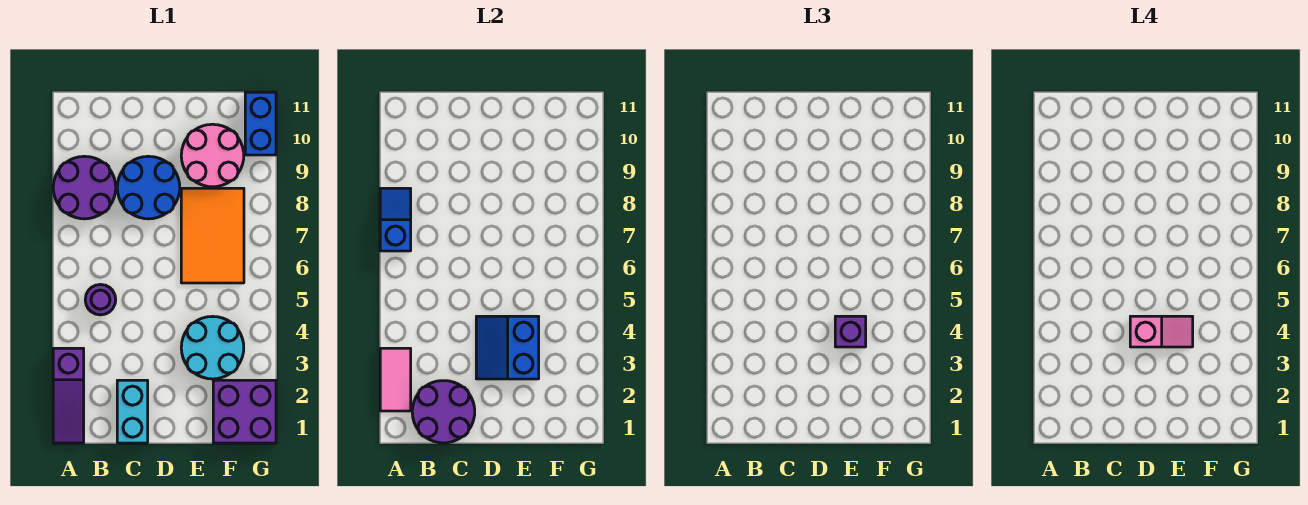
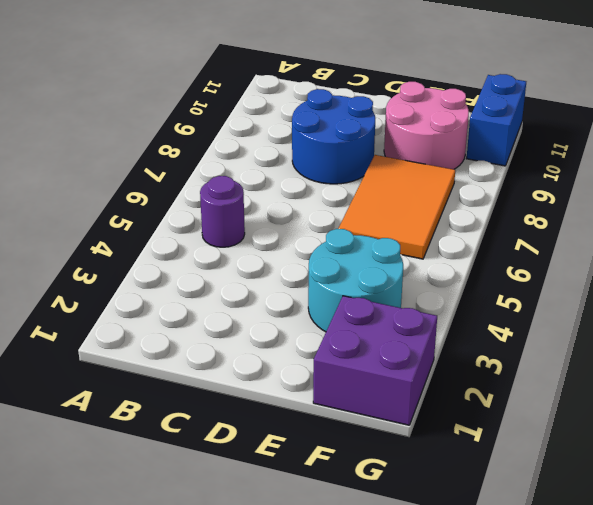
none -> purple slope A1:A3 level 1 top 3
none -> purple round brick A8:B9 level 1
none -> cyan brick C1:C2 level 1

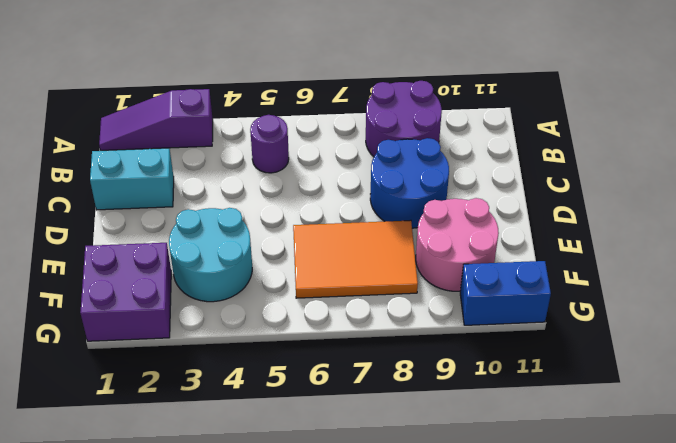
none -> pink tile A2:A3 level 2
none -> blue slope A7:A8 level 2 top 7
none -> purple round brick B1:C2 level 2

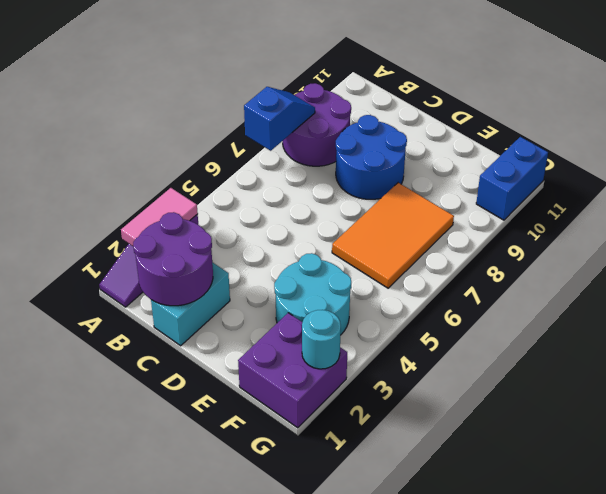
cyan round brick G2 level 2 -> none
none -> purple round brick B5 level 1
none -> pink round brick E9:F10 level 1
none -> blue slope D3:E4 level 2 top E

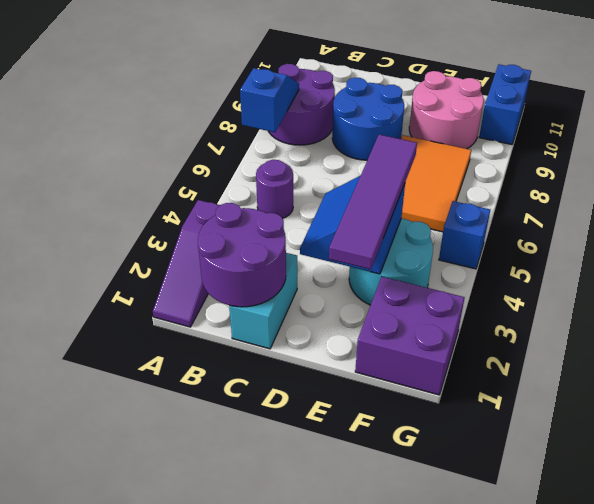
purple tile E2:E5 level 3 -> purple brick E4 level 3
blue brick G5 level 1 -> none
none -> pink tile A2:A3 level 2
none -> pink slope D4:E4 level 4 top D

